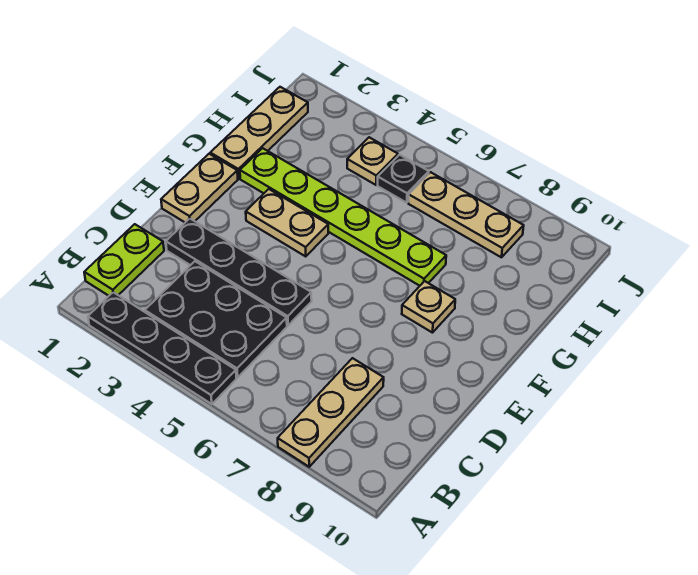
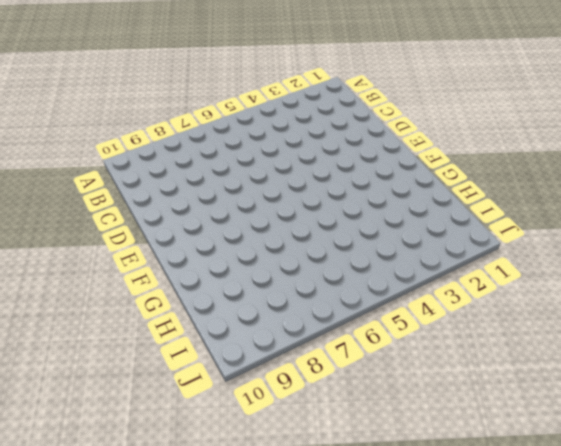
none -> black plate A2:A5 level 1
none -> tan plate A8:C8 level 1
none -> lime plate B1:C1 level 1

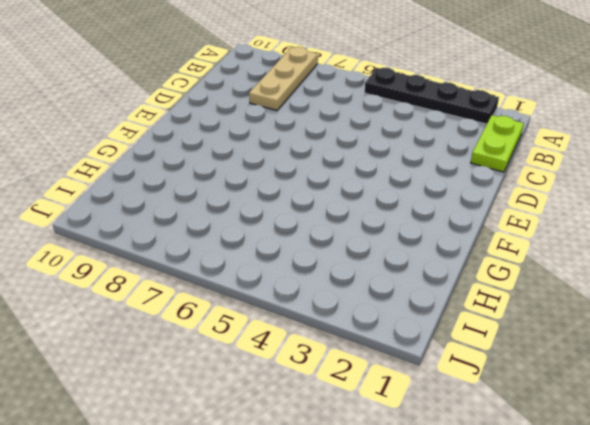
none -> black plate B3:C5 level 1
none -> black plate D2:D5 level 1
none -> tan plate E1:F1 level 1

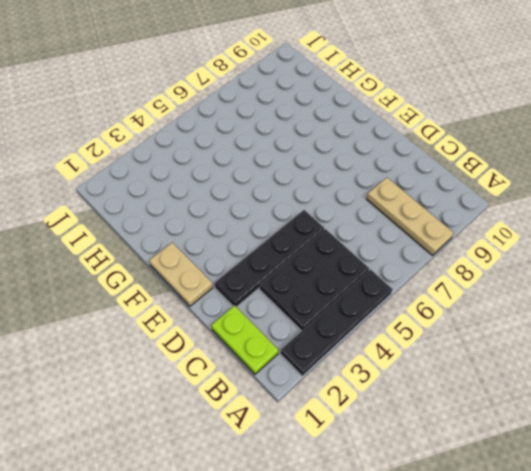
none -> tan plate F3:F4 level 1
none -> tan plate F8 level 1
none -> tan plate G1:I1 level 1

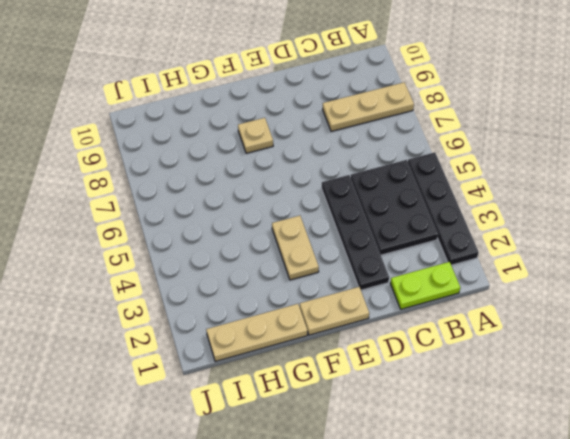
none -> lime plate G2:G7 level 1
none -> tan plate I4 level 1
none -> black plate I5 level 1

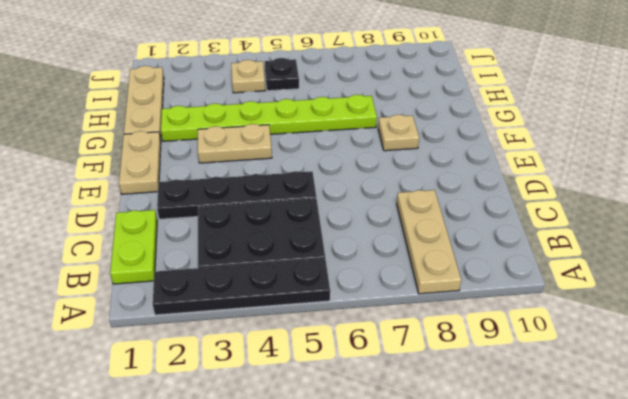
none -> tan plate I6:I8 level 1

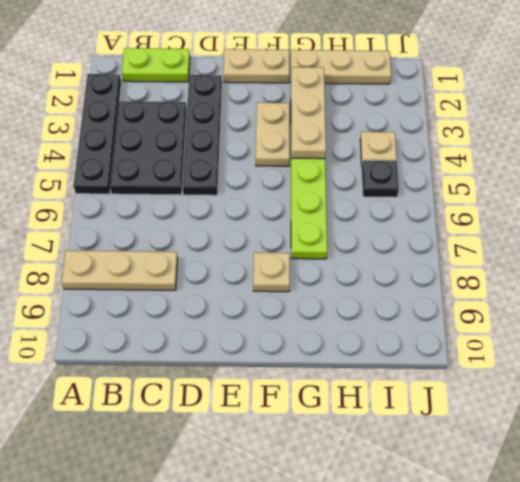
tan plate G2:G4 level 2 -> tan plate I6:I8 level 1

